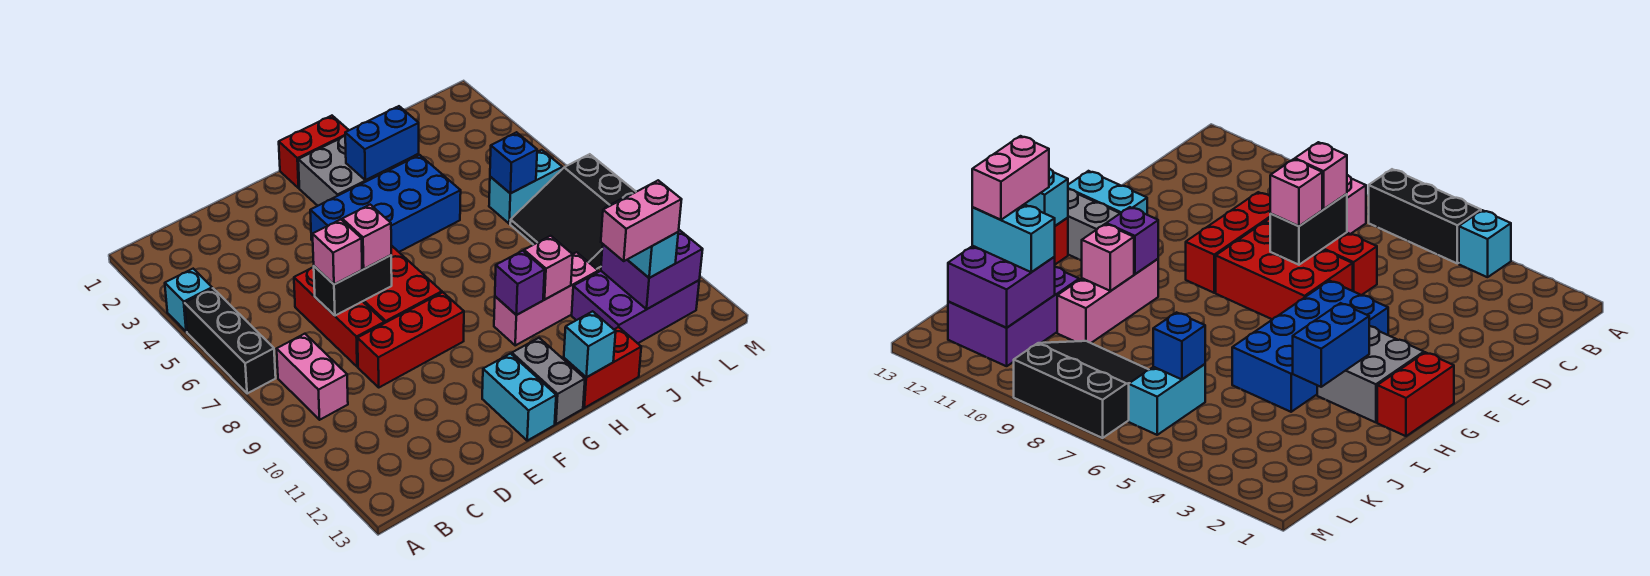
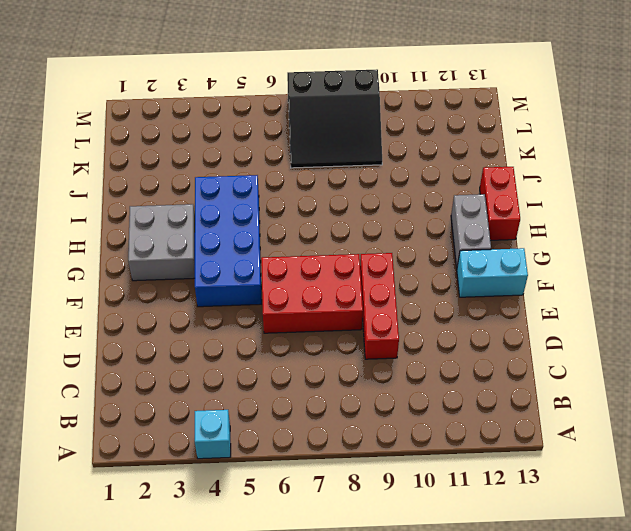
grey brick G12:H12 level 1 -> grey brick G12:G13 level 1
none -> black brick A5:A7 level 1
none -> pink brick B8:B9 level 1
none -> red brick D6:D8 level 1

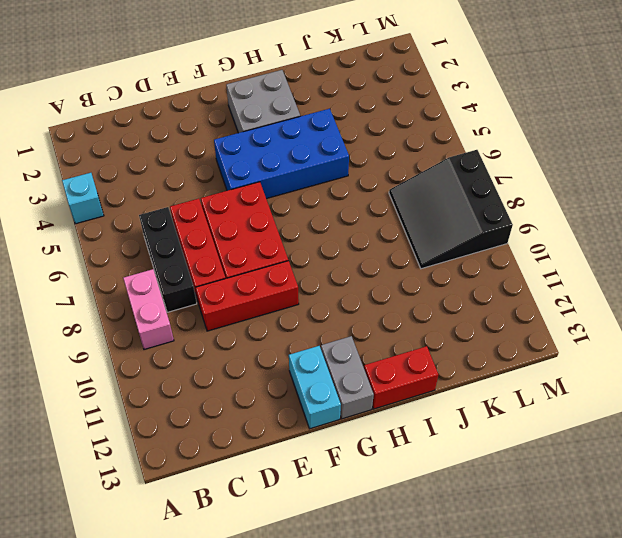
black brick C6:C8 level 1 -> black brick A5:A7 level 1
none -> red brick G1:H1 level 1
none -> pink brick H10:J10 level 1
none -> purple brick J11:L12 level 1

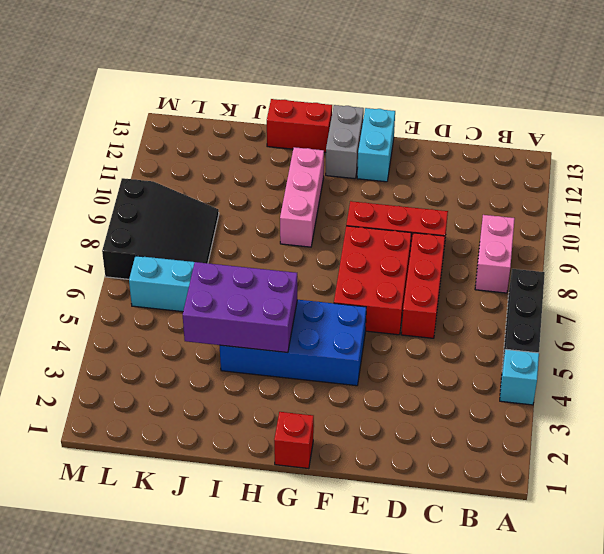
red brick G1 level 1 -> red brick G1:H1 level 1
purple brick H4:J5 level 2 -> purple brick J11:L12 level 1
pink brick H9:H11 level 1 -> pink brick H10:J10 level 1
none -> grey brick G2:H3 level 1
none -> black brick D7:E7 level 2
none -> blue brick H3:I3 level 2

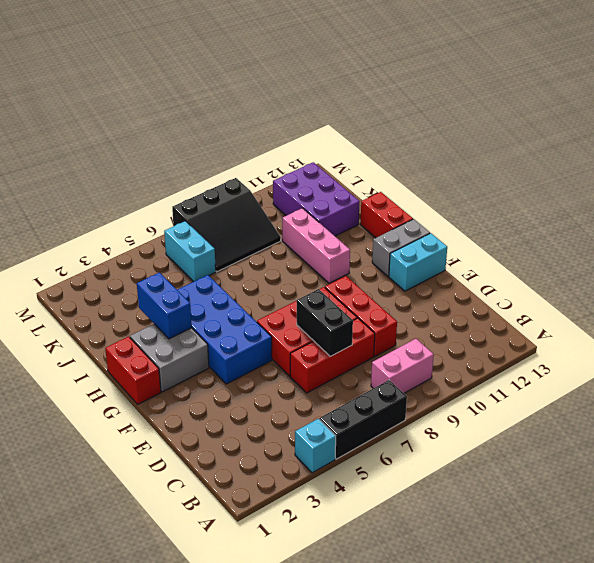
none -> purple brick H10 level 2
none -> cyan brick H13 level 2
none -> pink brick I10 level 2

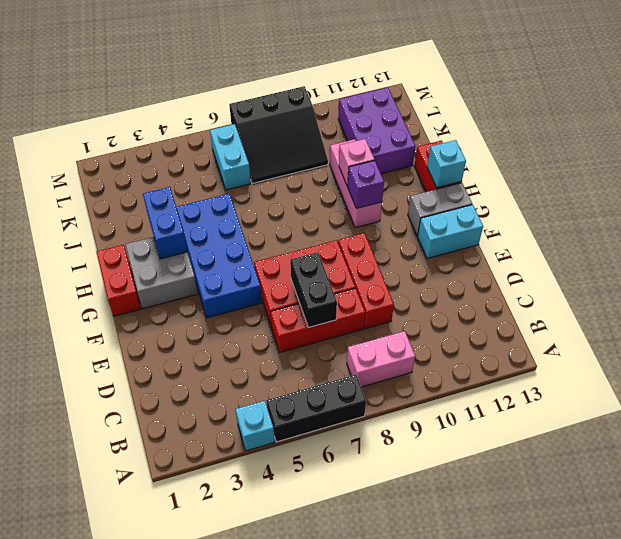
none -> blue brick K6 level 2
none -> purple brick K11:L12 level 2
none -> pink brick D7 level 3

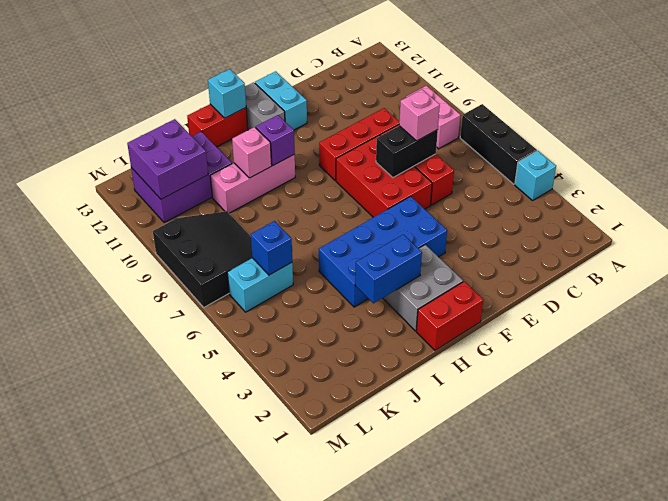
none -> pink brick E7 level 3
none -> cyan brick K11:K12 level 3
none -> pink brick J12:K12 level 4

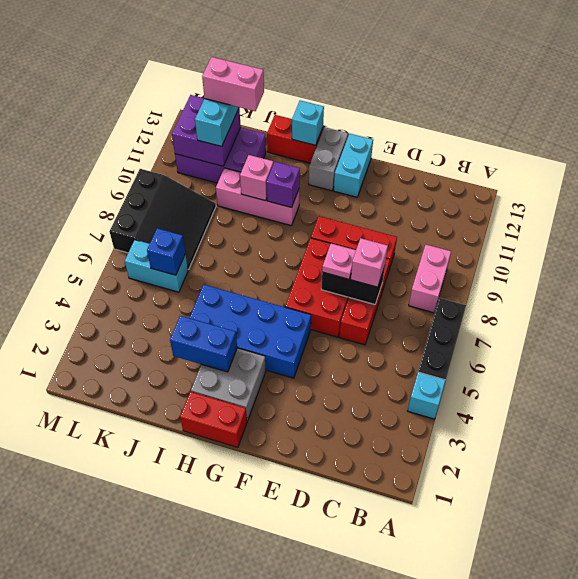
pink plate E7 level 3 -> pink brick E7 level 3

